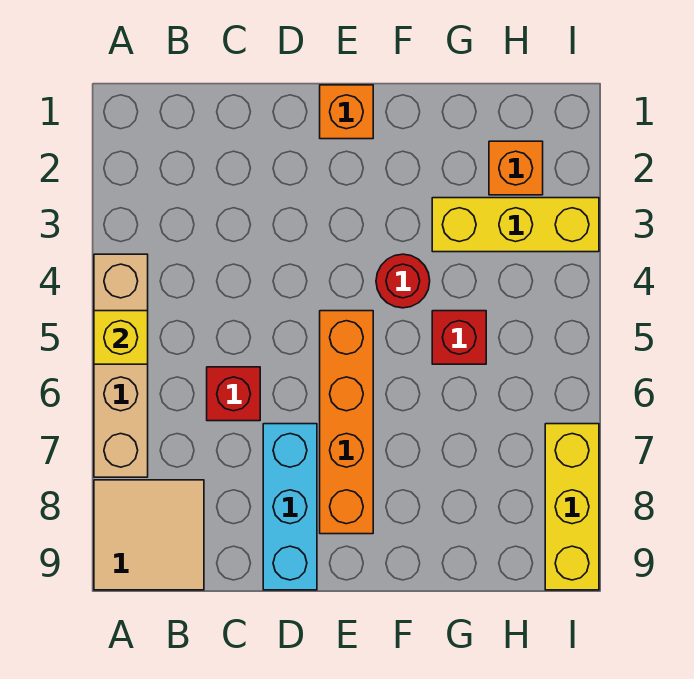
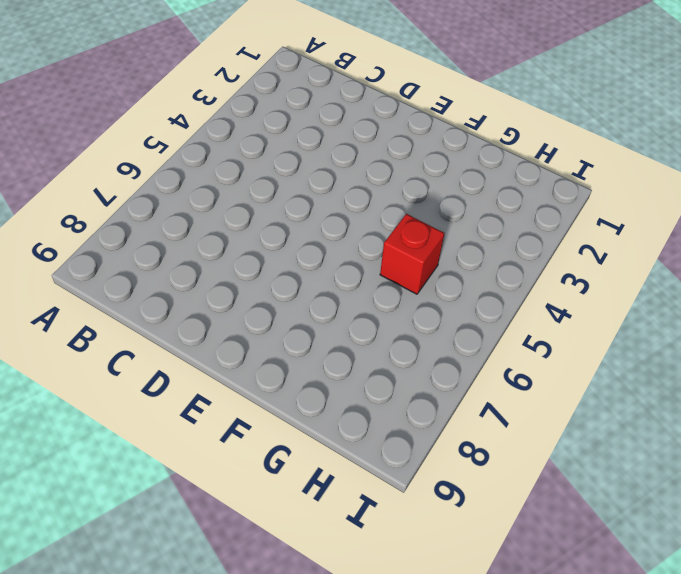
none -> tan brick A4:A7 level 1
none -> tan tile A8:B9 level 1
none -> red brick C6 level 1

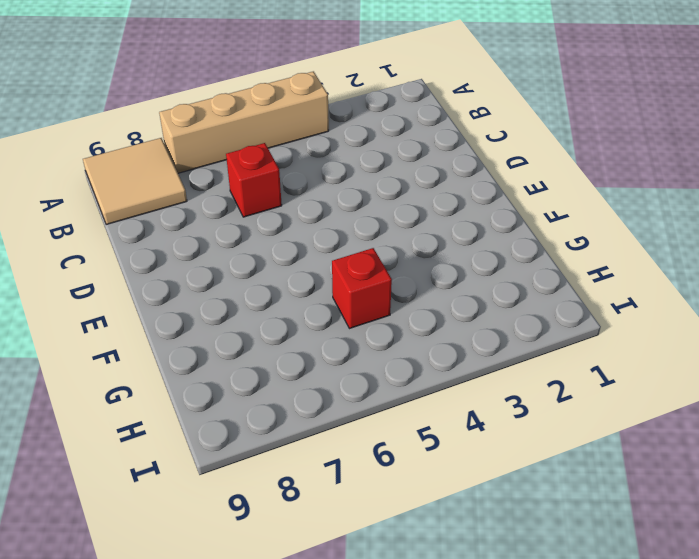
none -> cyan brick D7:D9 level 1
none -> orange brick E1 level 1
none -> orange brick E5:E8 level 1

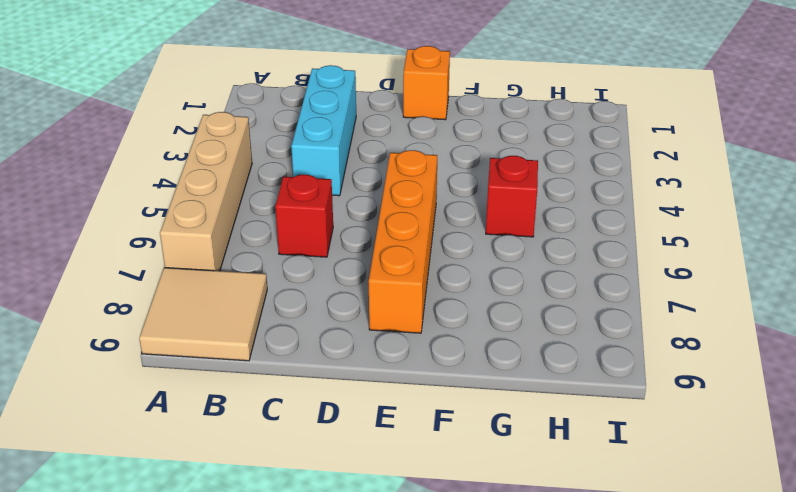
cyan brick C2:C4 level 1 -> cyan brick D7:D9 level 1
none -> red round brick F4 level 1
none -> yellow brick G3:I3 level 1
none -> orange brick H2 level 1

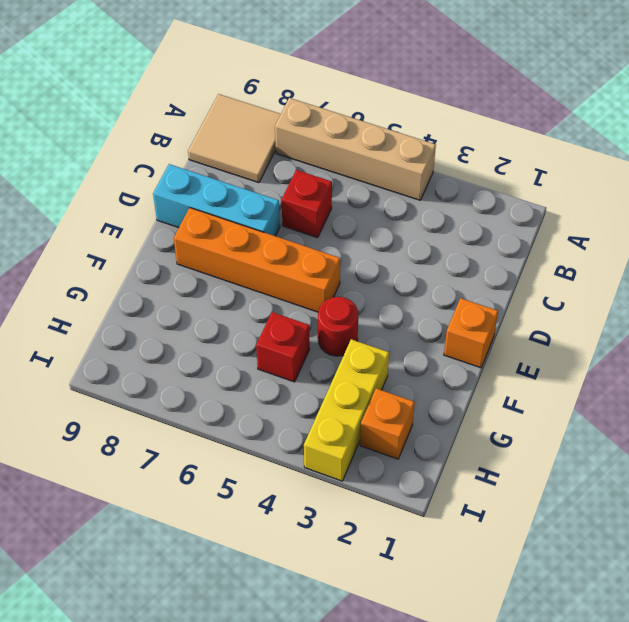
none -> yellow brick I7:I9 level 1
none -> yellow brick A5 level 2

